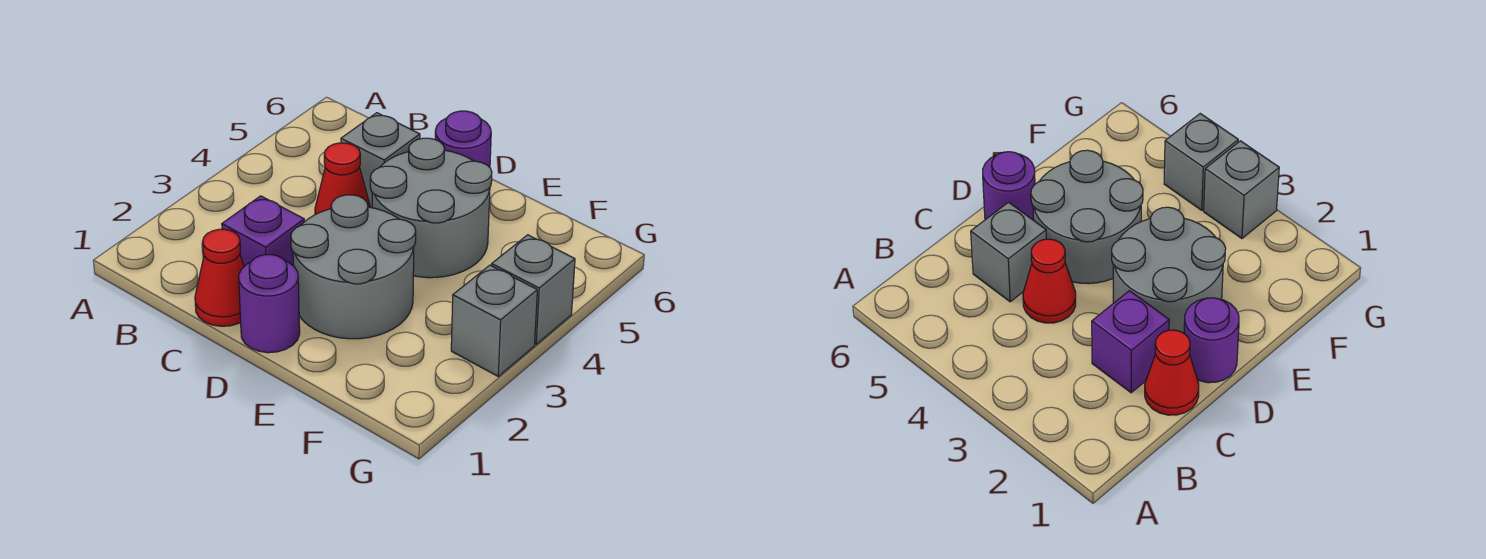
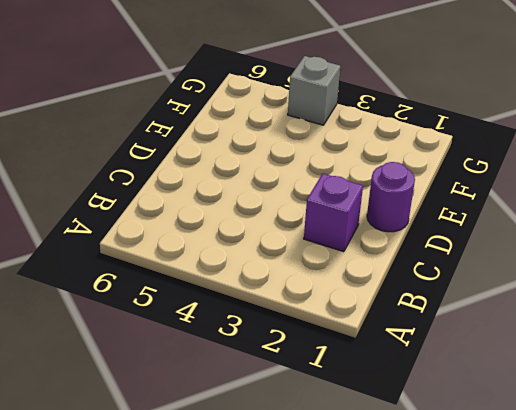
none -> red cone C1 level 1
none -> red cone C4 level 1

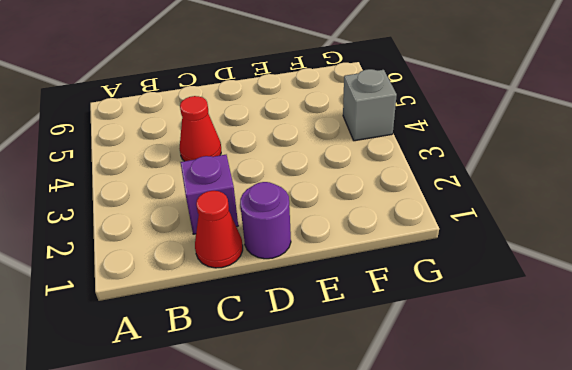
none -> grey brick C5 level 1
none -> grey round brick D2:E3 level 1

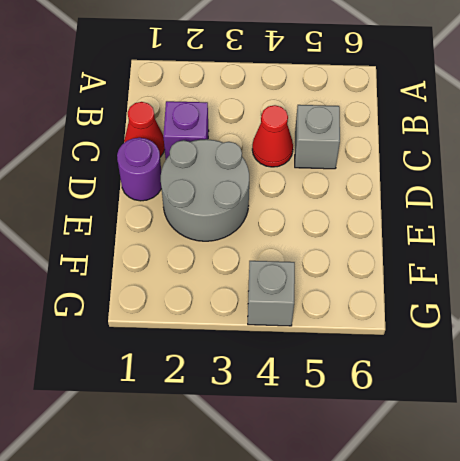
none -> grey round brick D4:E5 level 1
none -> purple round brick D6 level 1

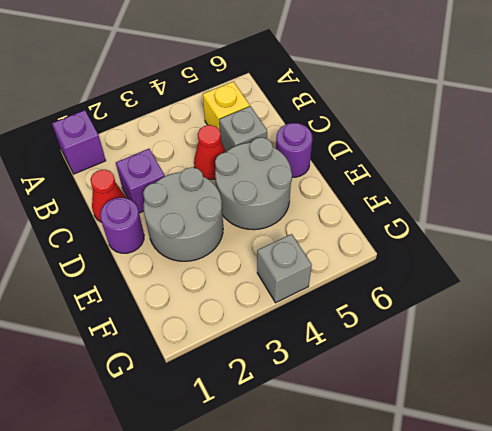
purple brick A1 level 1 -> none
yellow brick B5 level 1 -> none
none -> grey brick G3 level 1

